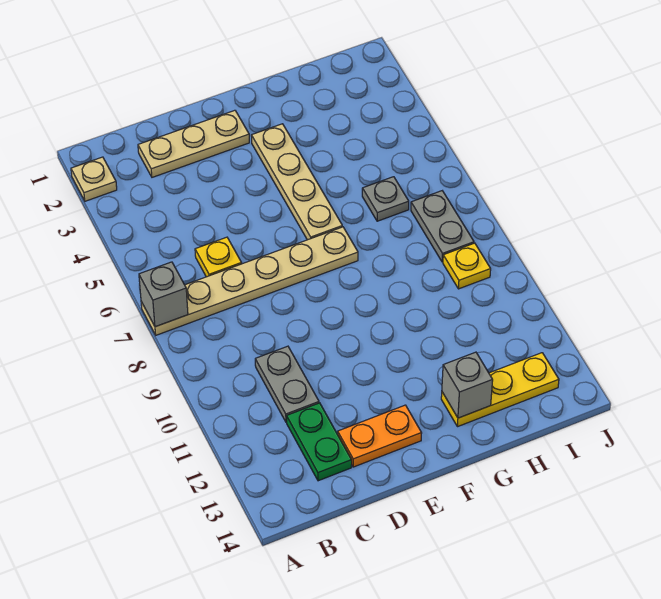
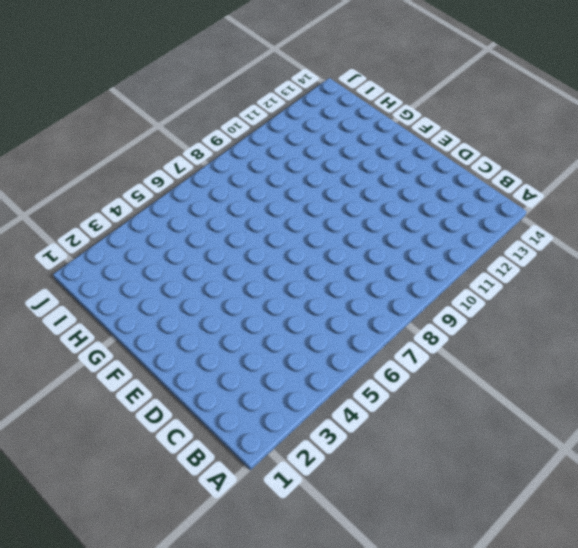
none -> tan plate A2 level 1
none -> tan plate A7:F7 level 1
none -> tan plate C2:E2 level 1

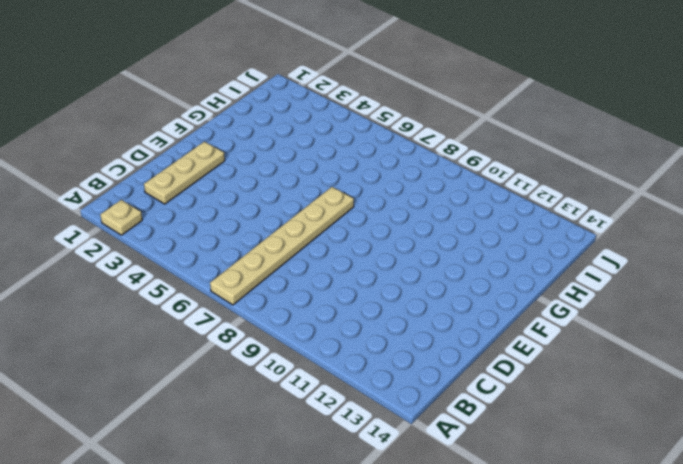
none -> yellow plate C6 level 1
none -> grey plate C10:C11 level 1
none -> green plate C12:C13 level 1

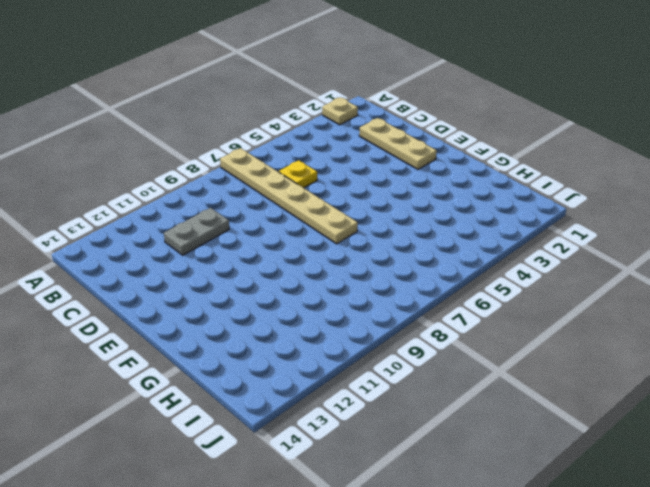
none -> green plate C12:C13 level 1
none -> orange plate D13:E13 level 1
none -> tan plate F3:F6 level 1

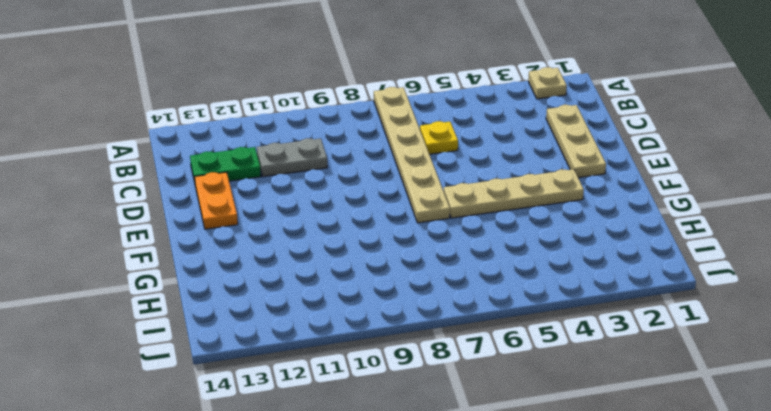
none -> yellow plate G13:I13 level 1
none -> grey plate H6 level 1
none -> grey plate I7:I8 level 1

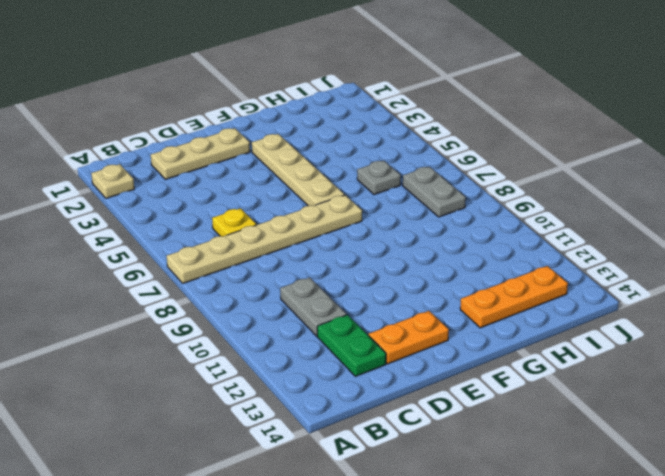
orange plate G13:I13 level 1 -> yellow plate G13:I13 level 1
none -> yellow plate I9 level 1
none -> grey brick A7 level 2
none -> grey brick G13 level 2

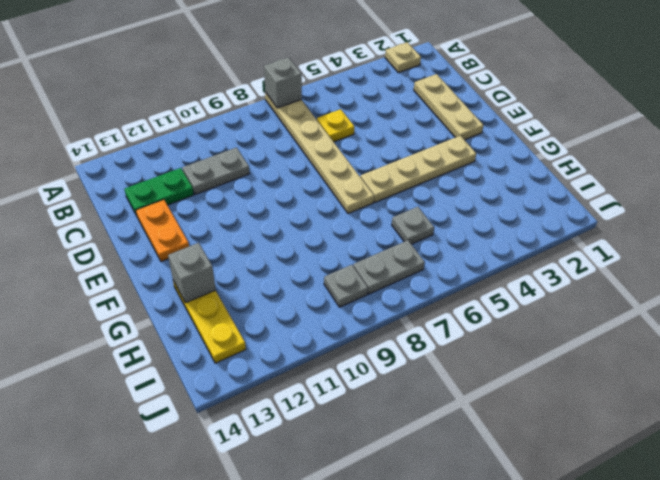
grey plate I9 level 1 -> yellow plate I9 level 1

